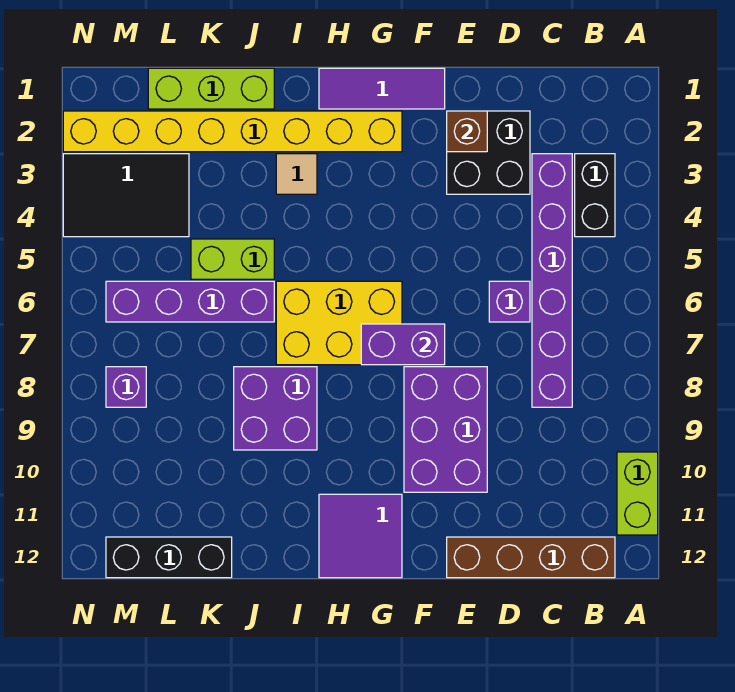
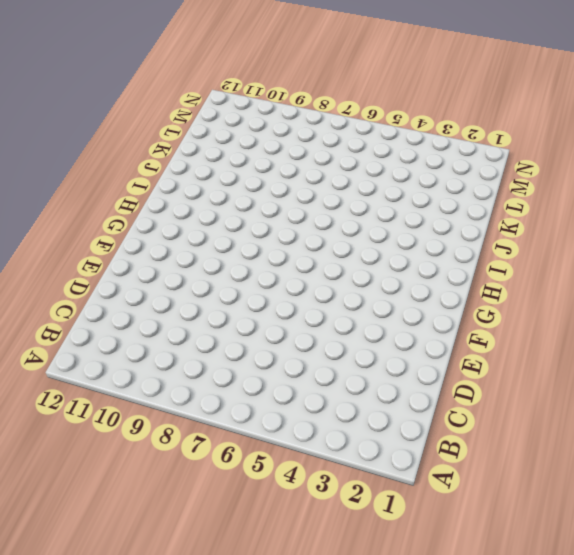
none -> lime brick A10:A11 level 1
none -> black brick B3:B4 level 1
none -> brown brick B12:E12 level 1

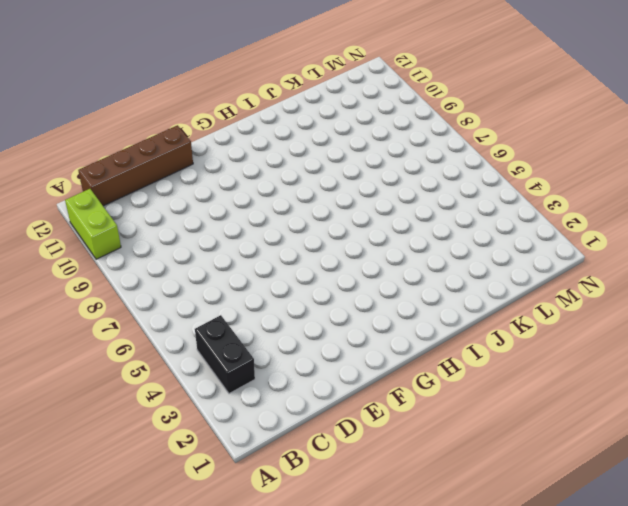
none -> purple brick C3:C8 level 1
none -> black brick D2:E3 level 1
none -> purple brick D6 level 1

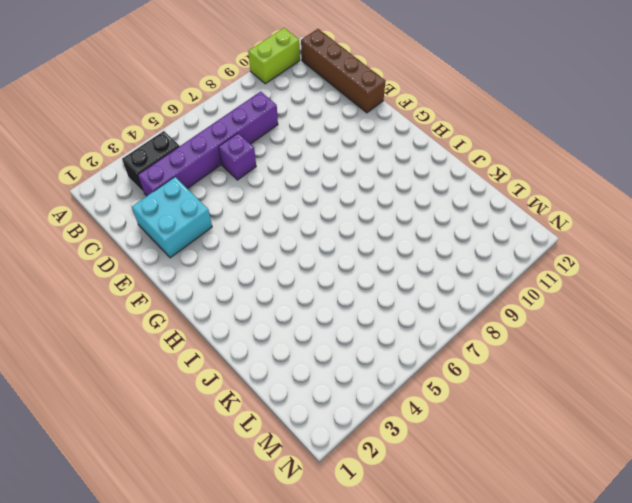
cyan brick D2:E3 level 1 -> black brick D2:E3 level 1
none -> purple brick E8:F10 level 1
none -> purple tile F1:H1 level 1
none -> yellow brick G2:N2 level 1

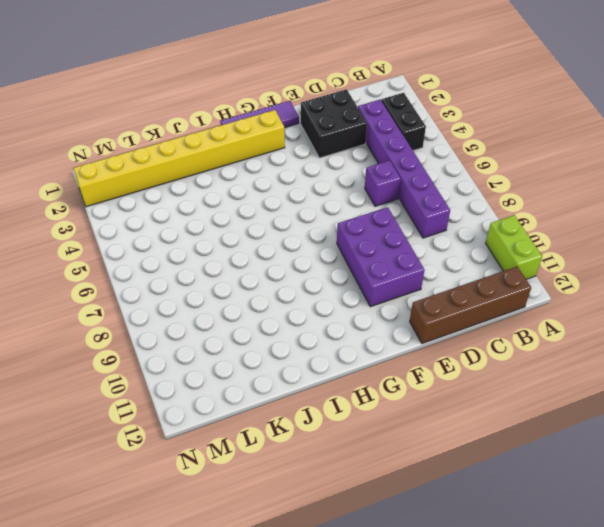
none -> yellow brick G6:I7 level 1
none -> purple tile G11:H12 level 1
none -> tan tile I3 level 1

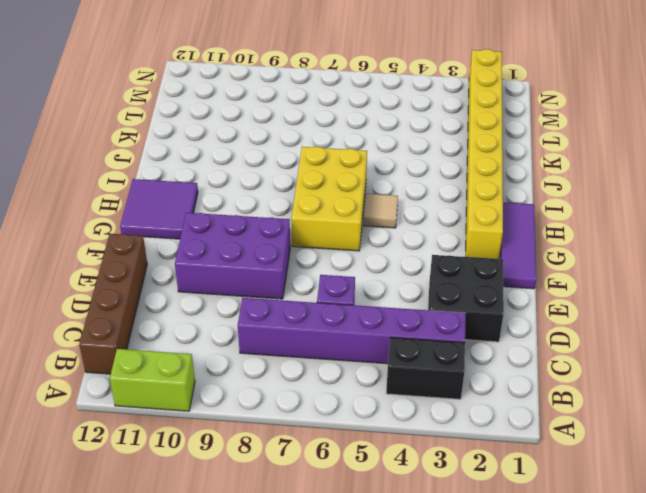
tan tile H5 level 1 -> tan tile I3 level 1
none -> purple brick I8:J9 level 1
none -> lime brick J1:L1 level 1
none -> lime brick J5:K5 level 1

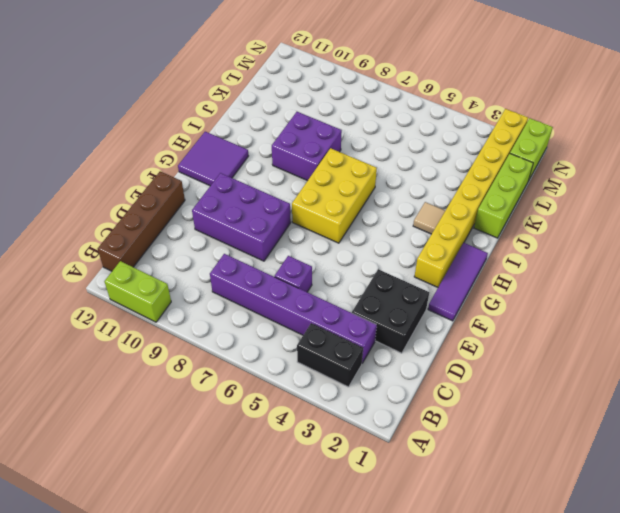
lime brick M1:N1 level 1 -> lime brick J5:K5 level 1
none -> purple brick J6:M6 level 1
none -> black brick K12:M12 level 1
none -> black tile L3:N4 level 1

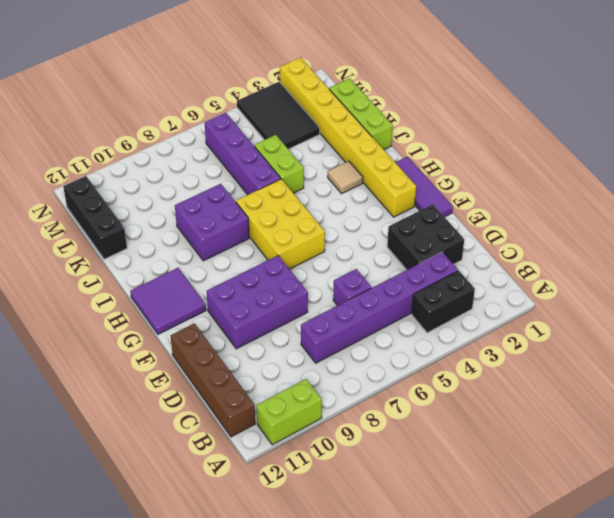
none -> purple brick M8 level 1
none -> brown brick E2 level 2
none -> purple brick F7:G7 level 2

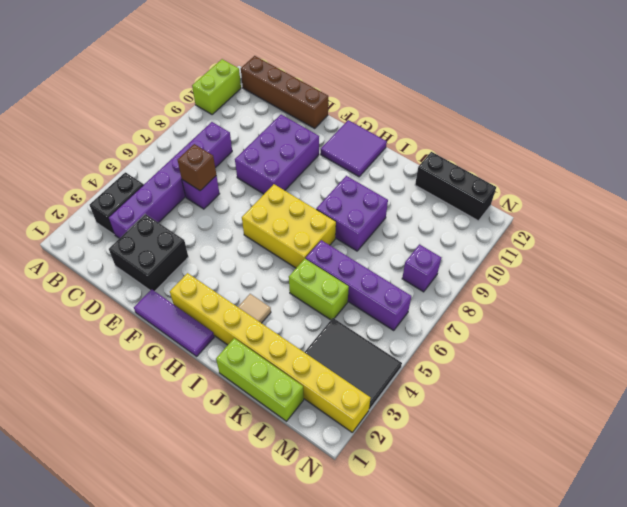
brown brick D6 level 2 -> brown brick E2 level 2
none -> purple brick F7:G7 level 2

